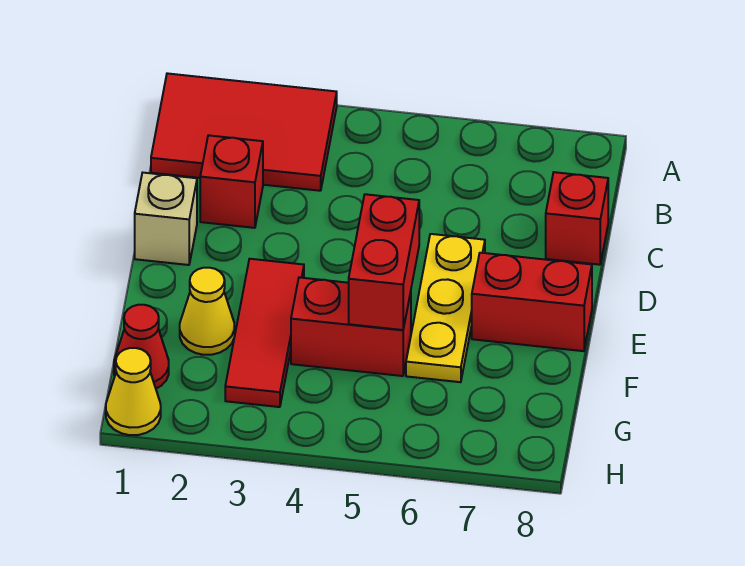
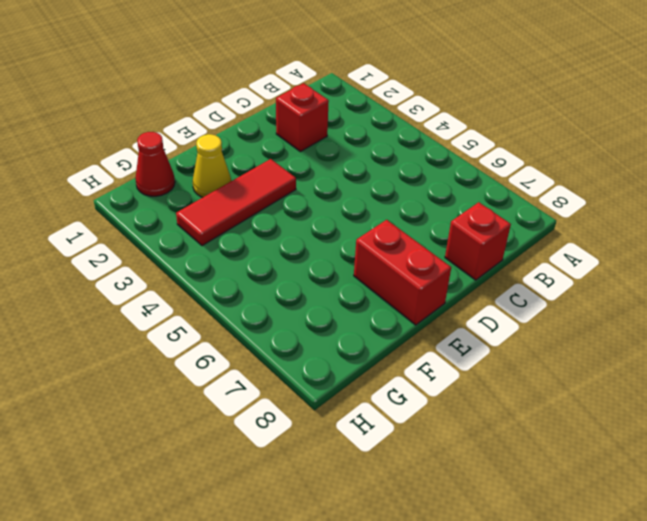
none -> red tile A1:B3 level 1
none -> tan brick D1 level 1
none -> yellow plate D6:F6 level 1

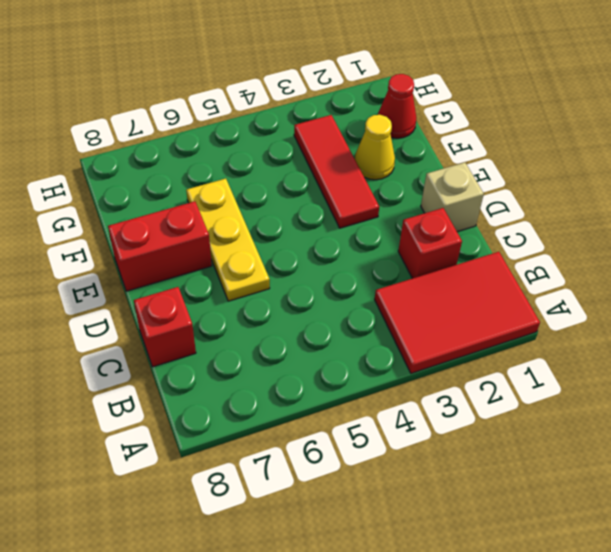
none -> red brick F4:F5 level 1
none -> yellow cone H1 level 1
none -> red brick E5:F5 level 2

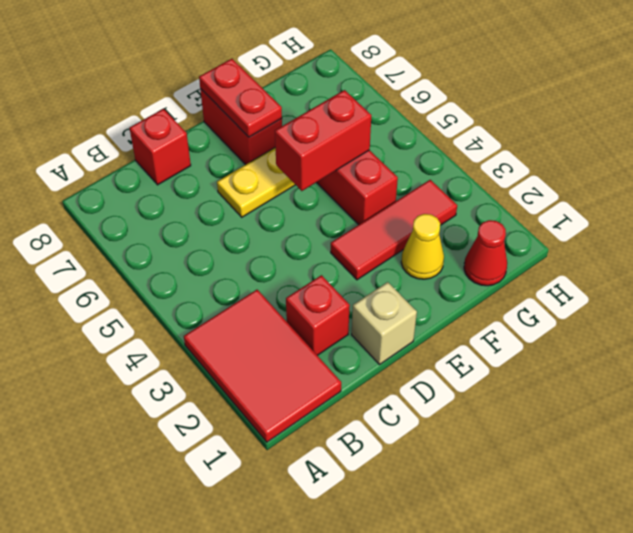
red plate E7:E8 level 2 -> none
none -> yellow cone H1 level 1

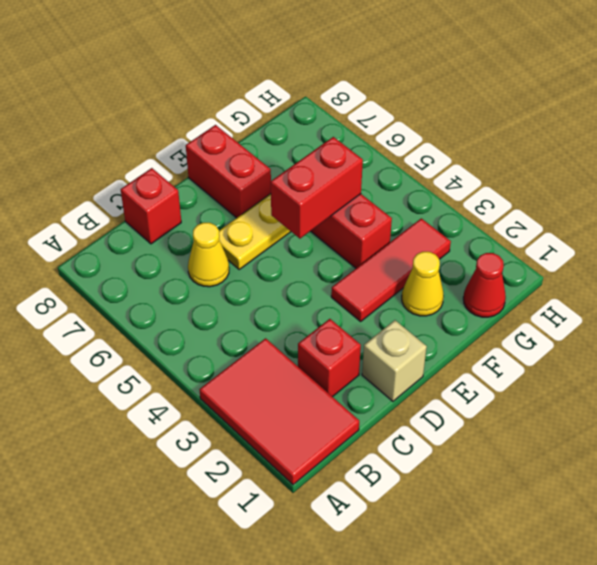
yellow cone C6 level 1 -> yellow cone H1 level 1

